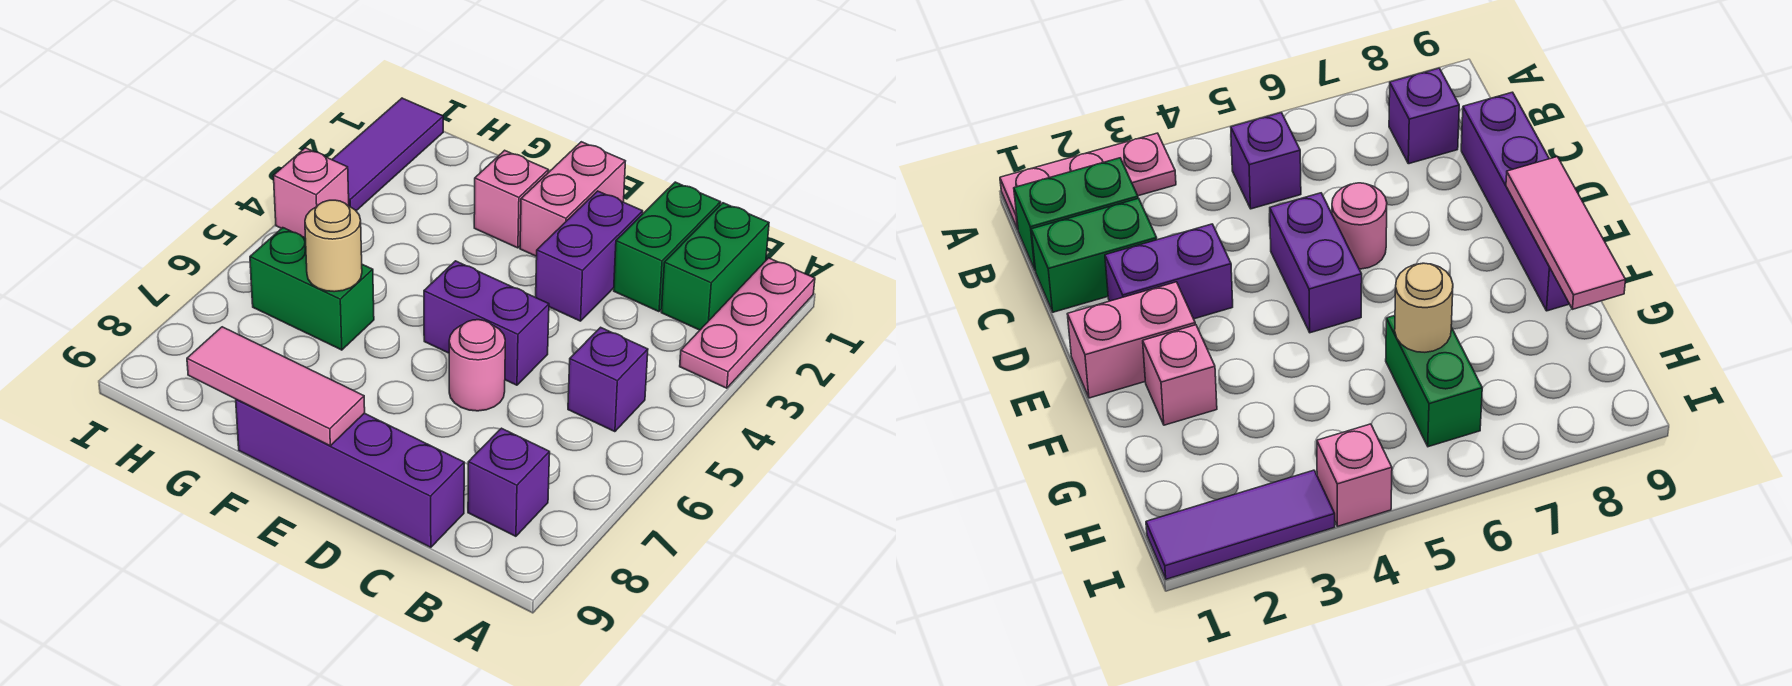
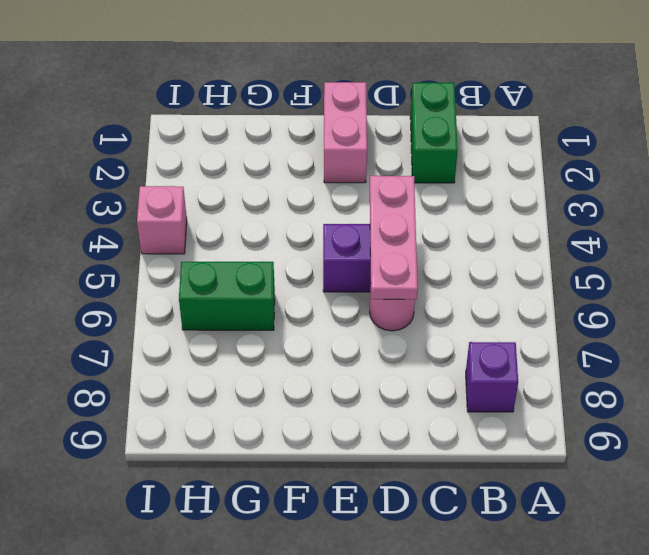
pink plate D4:D6 level 2 -> pink plate A1:A3 level 1
none -> green brick B1:B2 level 1
none -> purple brick B5 level 1
none -> purple brick C9:F9 level 1

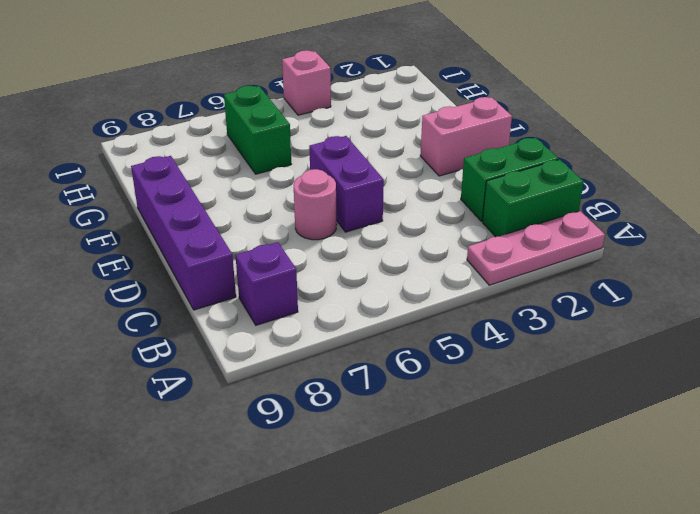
none -> purple brick B5 level 1
none -> purple brick D2:D3 level 1
none -> pink brick F2 level 1

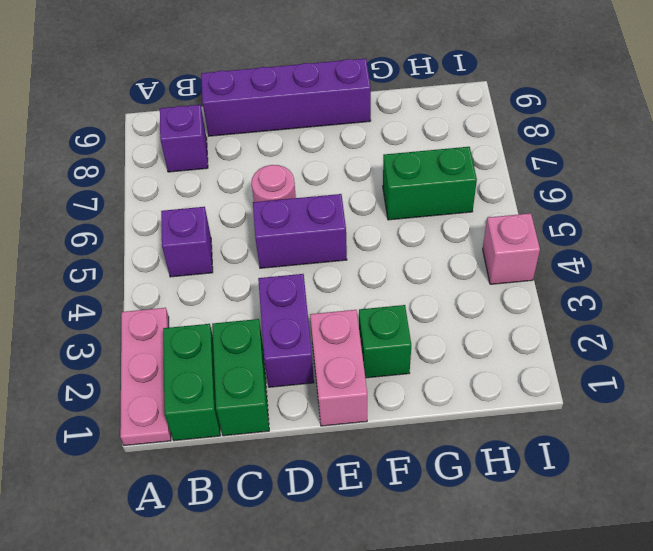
green brick F2 level 1 -> pink brick F2 level 1
none -> purple tile I1:I3 level 1
none -> pink tile E9:G9 level 2
none -> tan round brick G6 level 2

